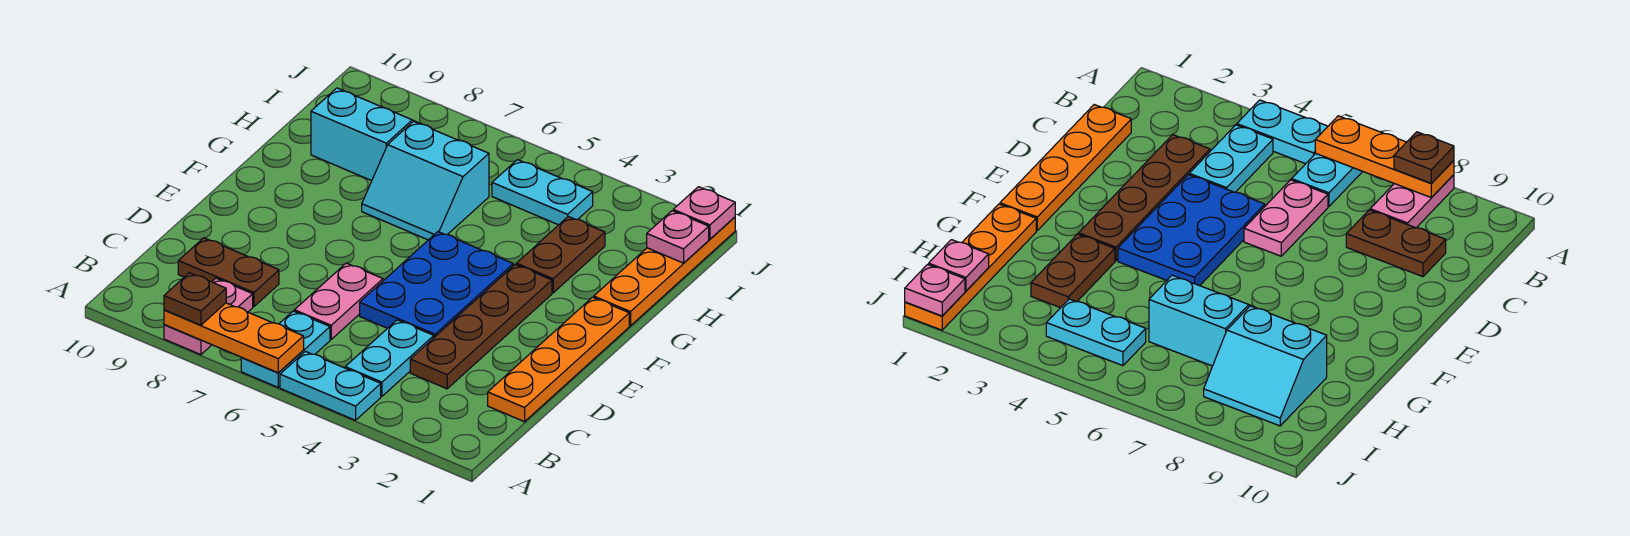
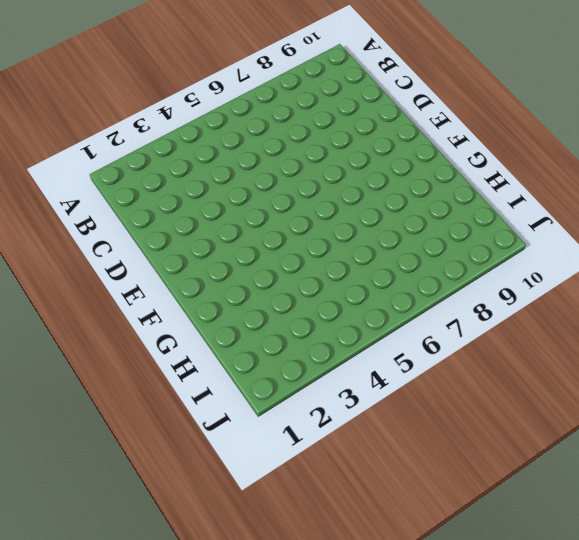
none -> cyan plate A4:A5 level 1
none -> cyan plate A6:B6 level 1
none -> pink plate A8:B8 level 1

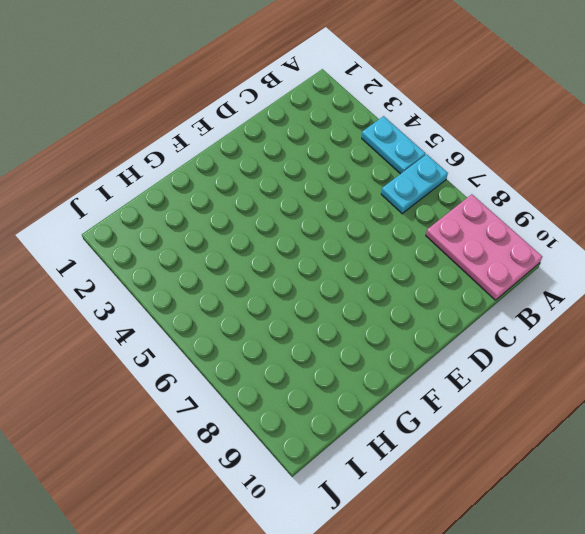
pink plate A8:B10 level 1 -> pink plate A8:B8 level 1
none -> cyan plate B4:C4 level 1
none -> orange plate C1:F1 level 1
none -> brown plate C3:F3 level 1

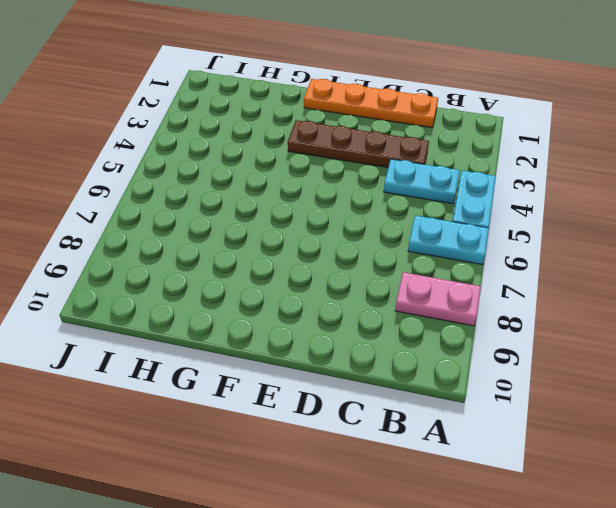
none -> pink plate C6:D6 level 1
none -> brown plate C8:C9 level 1
none -> blue plate D4:F5 level 1

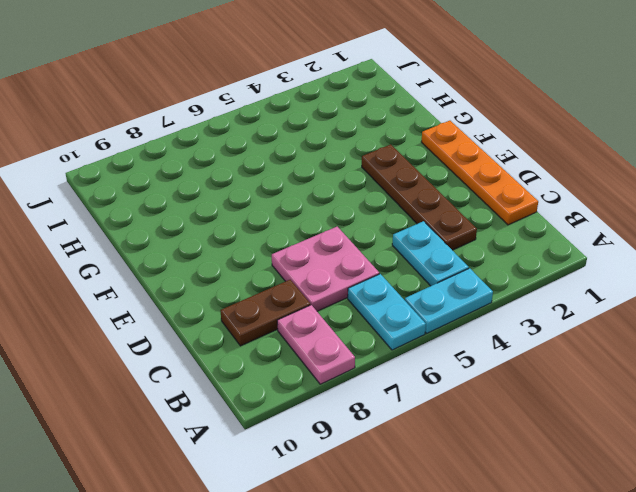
pink plate C6:D7 level 1 -> pink plate C6:D6 level 1
none -> blue plate D4:F5 level 1
none -> orange plate G1:J1 level 1
none -> brown plate G3:H3 level 1

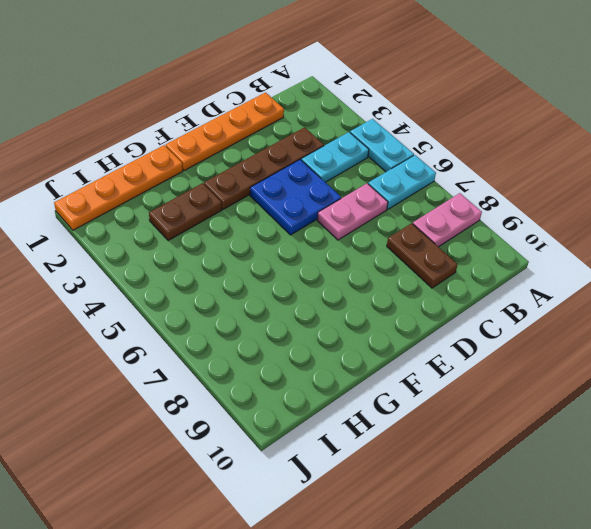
blue plate D4:E5 level 1 -> blue plate D4:F5 level 1
none -> cyan slope G6:H7 level 1 top H
none -> cyan slope H8:I9 level 1 top H
none -> cyan plate I4:I5 level 1

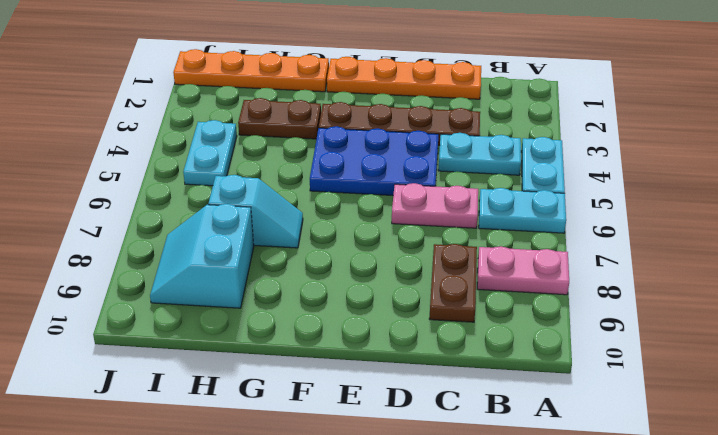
cyan slope G7:H7 level 1 top H -> cyan slope G6:H7 level 1 top H
none -> orange plate A6:A8 level 2
none -> pink plate I1 level 2
none -> pink plate J1 level 2

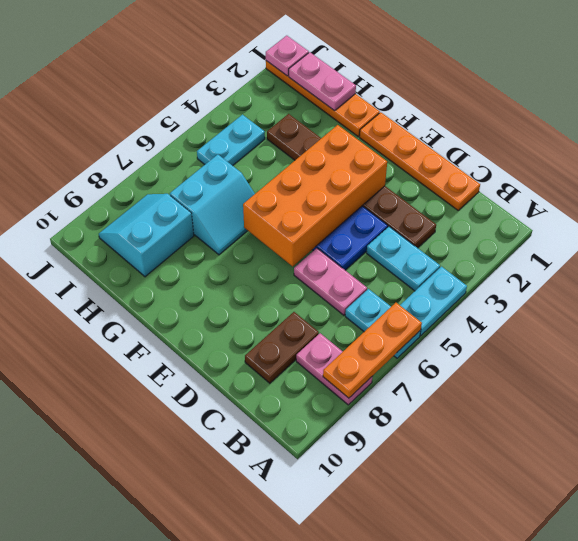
orange brick E3:F6 level 2 -> none
pink plate H1:I1 level 2 -> pink plate I1 level 2
none -> brown plate A8 level 3

